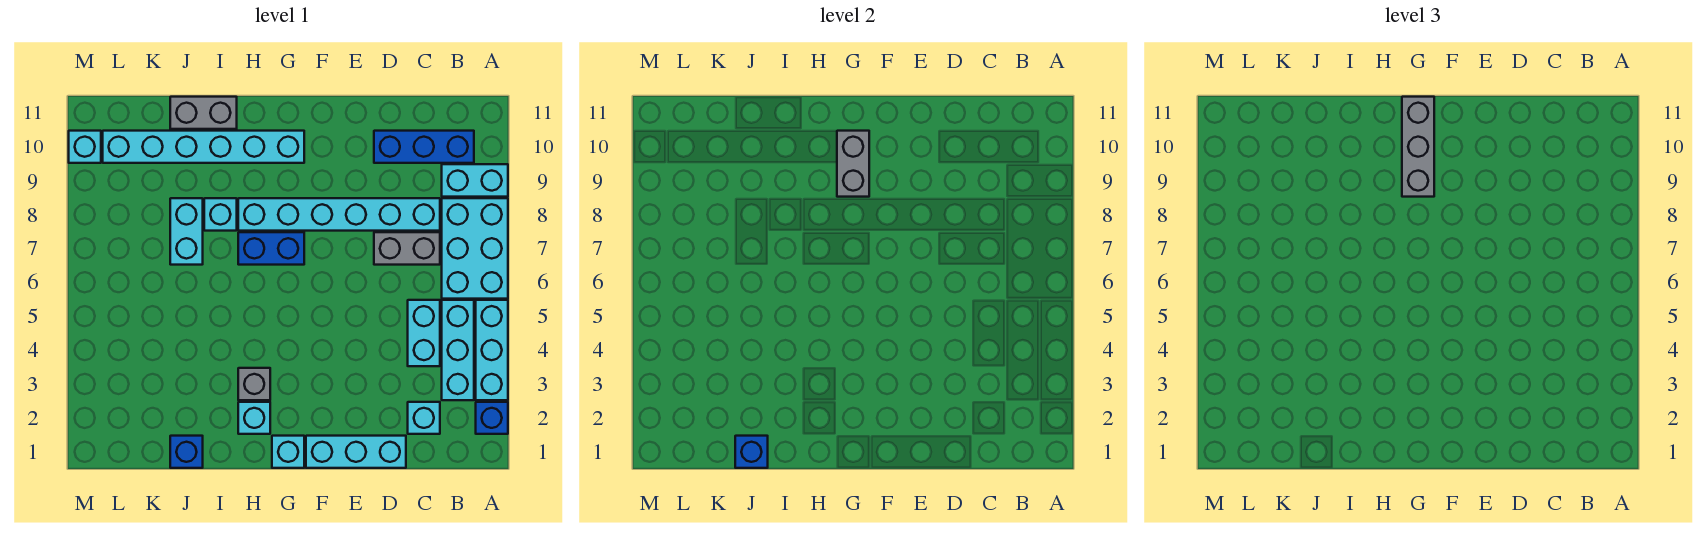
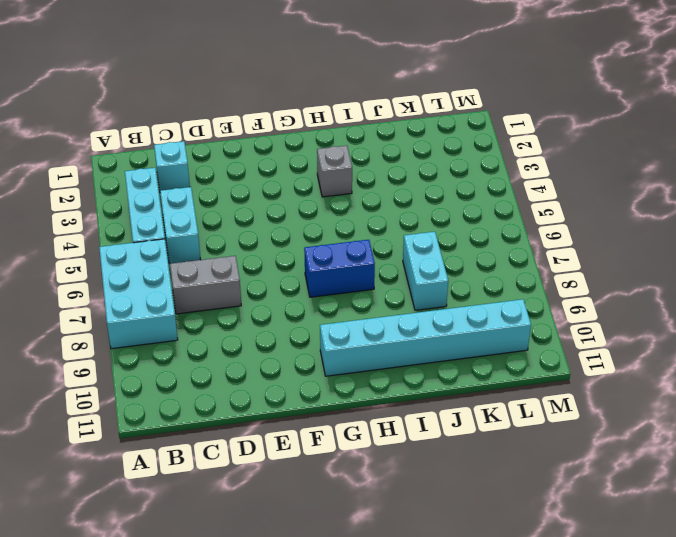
none -> blue brick A2 level 1
none -> cyan brick A3:A5 level 1
none -> cyan brick A9:B9 level 1

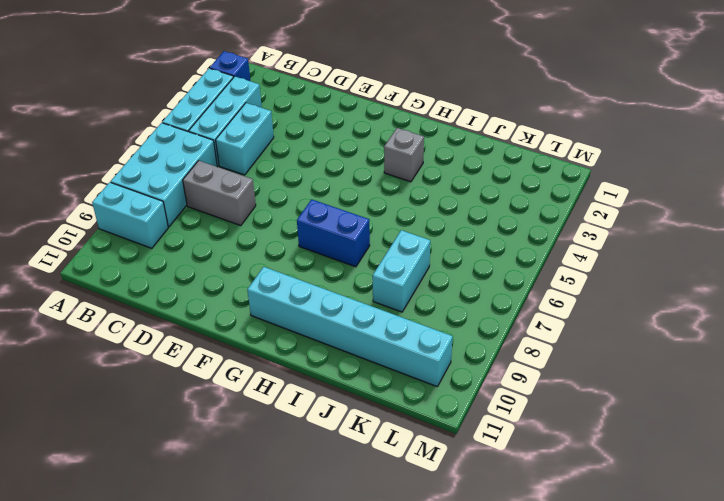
none -> blue brick B10:D10 level 1
none -> cyan brick C2 level 1
none -> cyan brick C8:H8 level 1

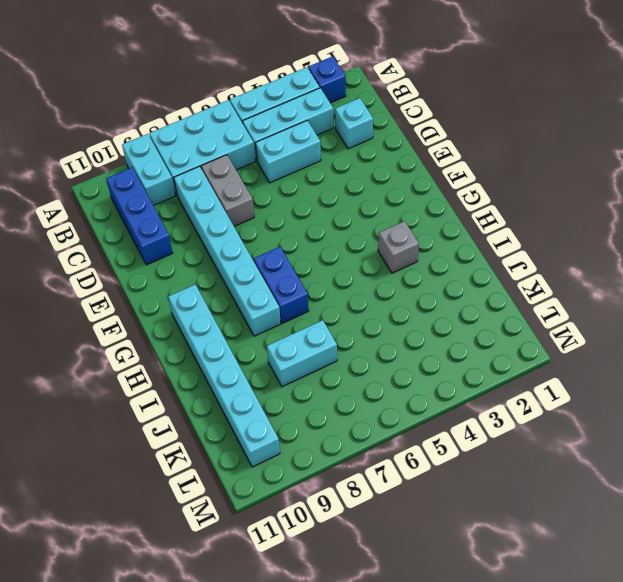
none -> cyan brick D1:F1 level 1
none -> cyan brick G1 level 1
none -> cyan brick H2 level 1

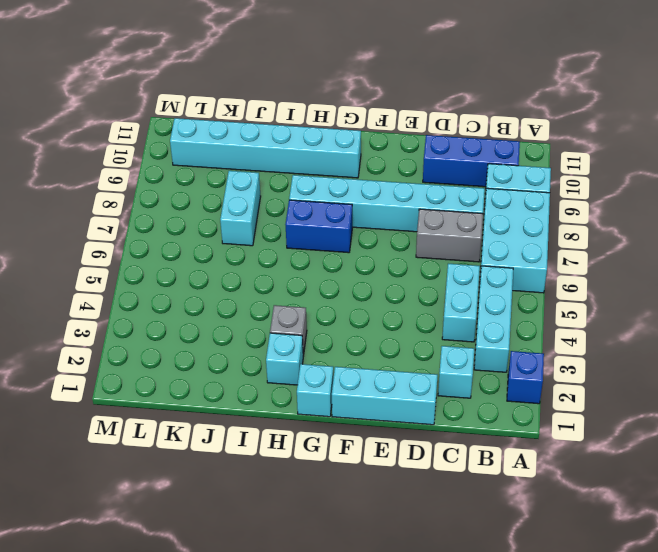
none -> cyan brick A3:A5 level 1
none -> cyan brick I8 level 1
none -> grey brick I11:J11 level 1

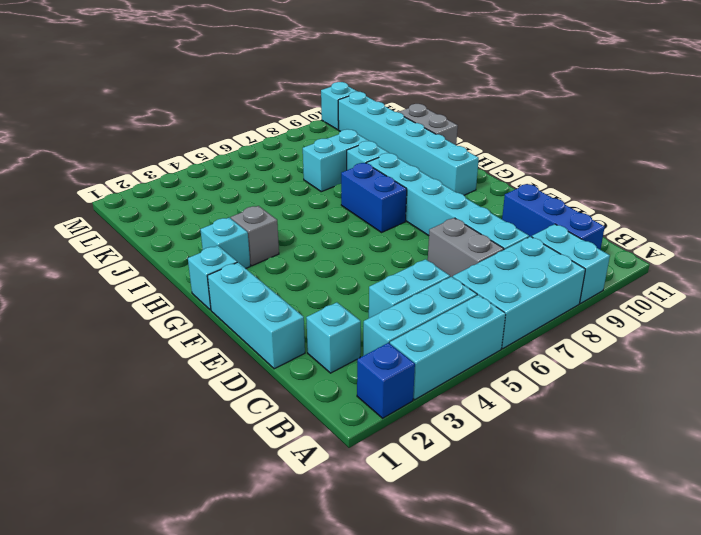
none -> blue brick J1 level 1
none -> grey brick G9:G10 level 2
none -> blue brick J1 level 2

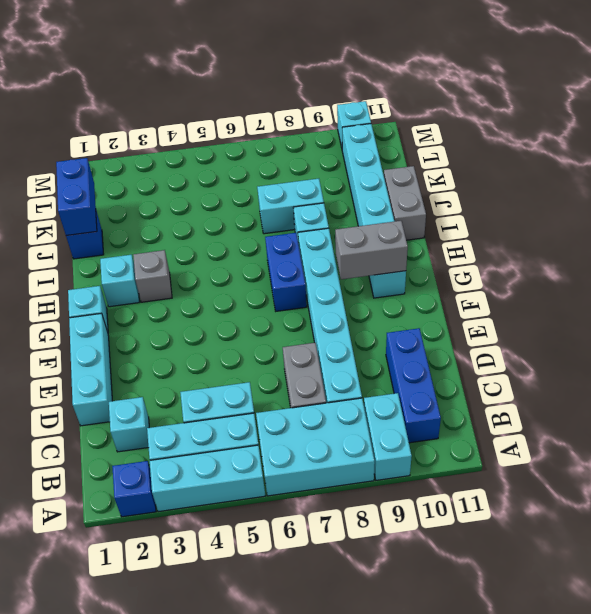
blue brick J1:K1 level 2 -> blue brick J1 level 2
none -> grey brick G9:G11 level 3

